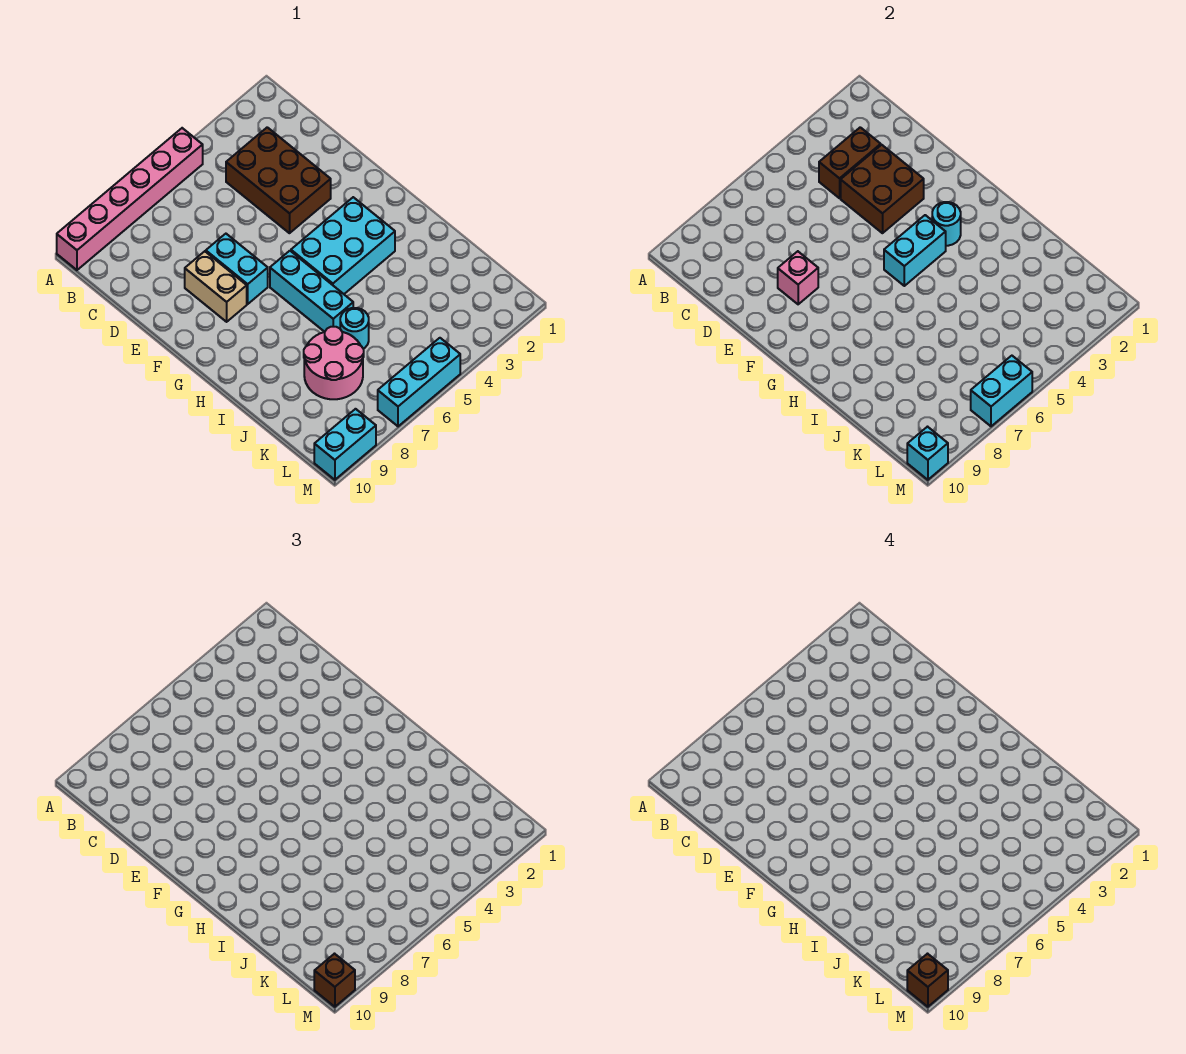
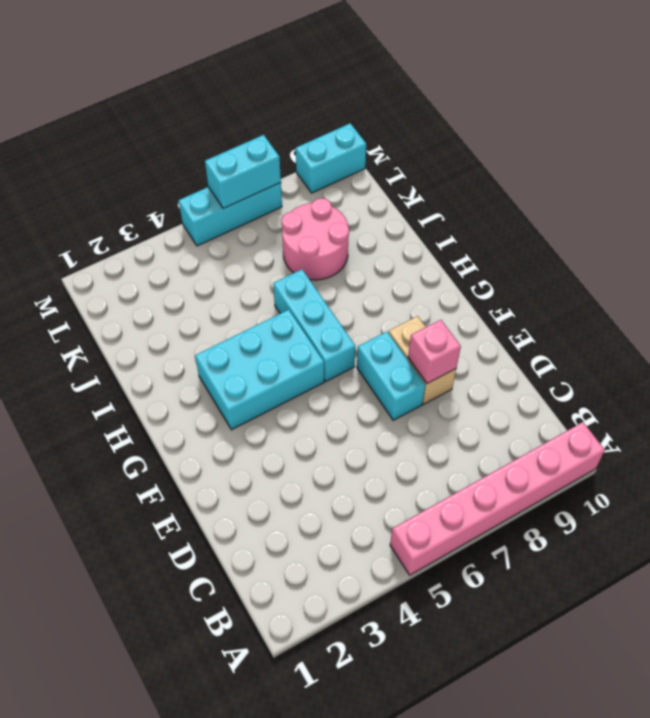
none -> brown brick C3:E4 level 1
none -> cyan round brick J6 level 1
none -> brown brick C3:C4 level 2

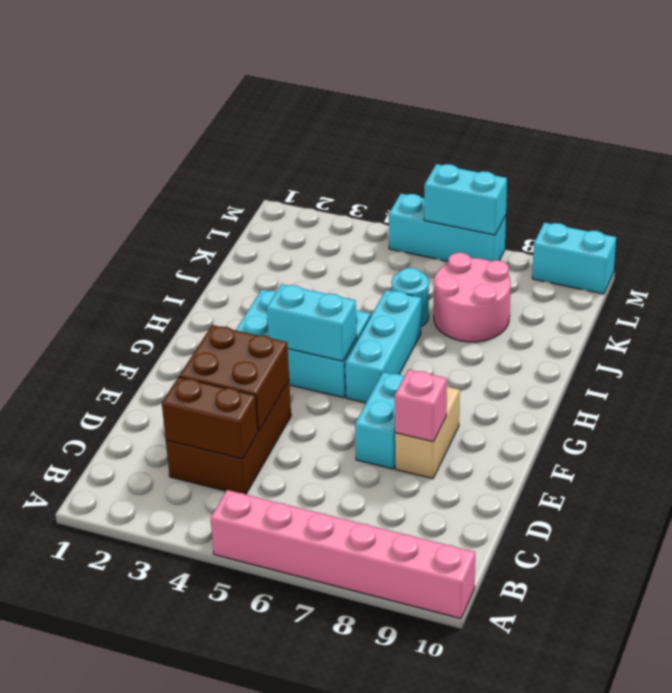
none -> cyan round brick G3 level 2
none -> cyan brick M10 level 2
none -> brown brick M10 level 3

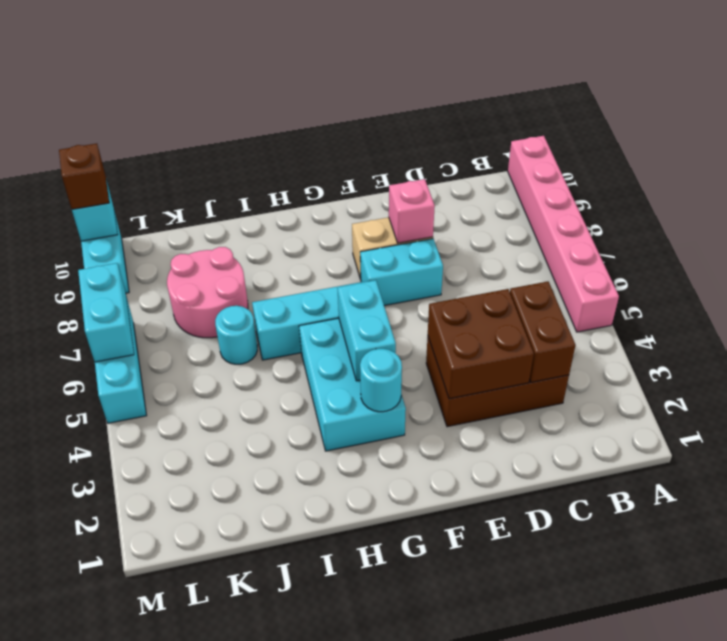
none -> brown brick M10 level 4

